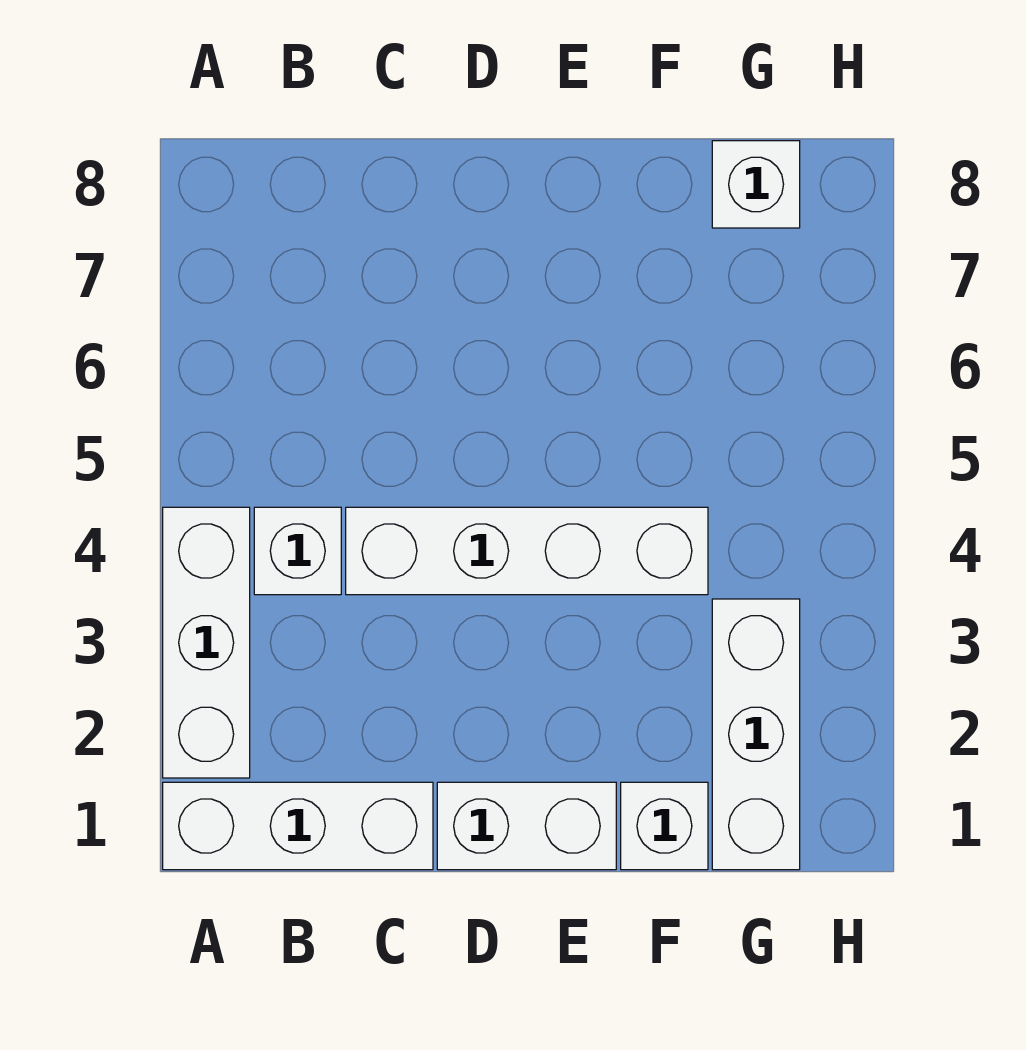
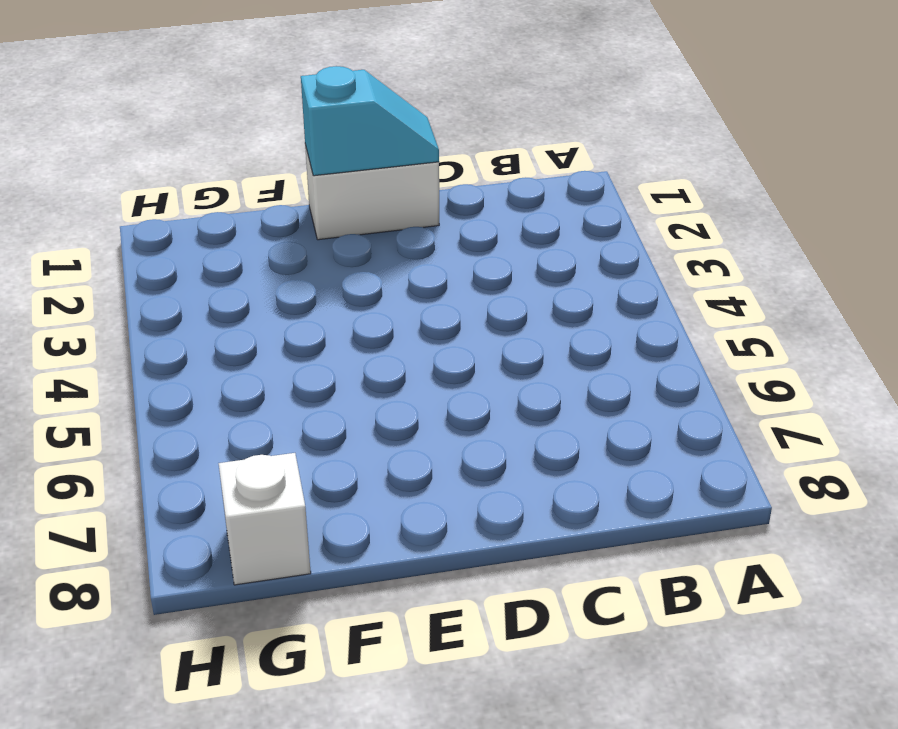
cyan slope D1:E1 level 2 top E -> none
none -> white brick A1:C1 level 1
none -> white brick A2:A4 level 1

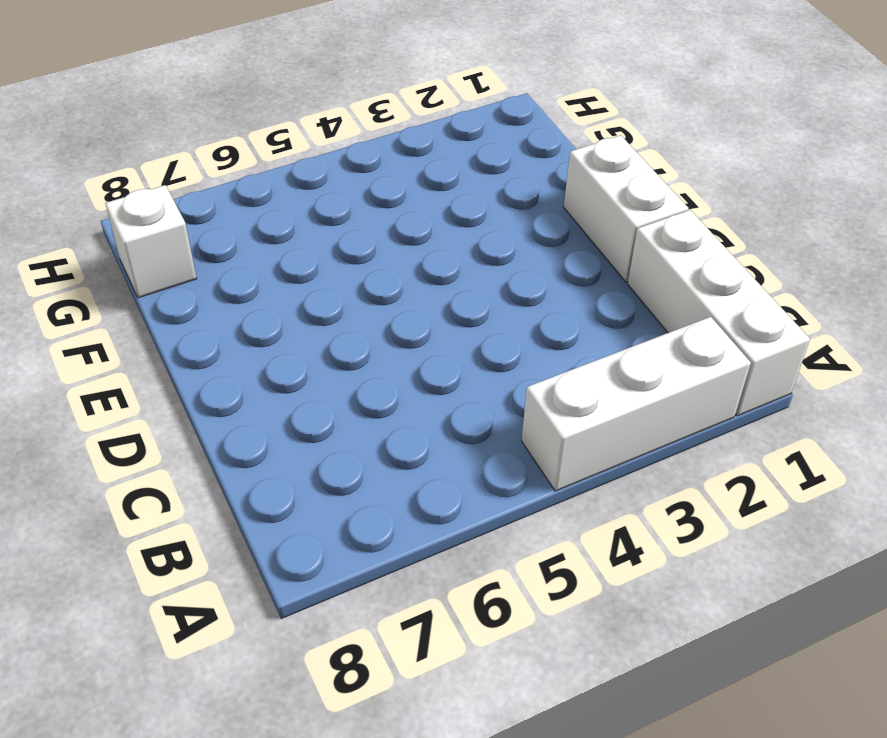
none -> white brick B4 level 1
none -> white brick C4:F4 level 1

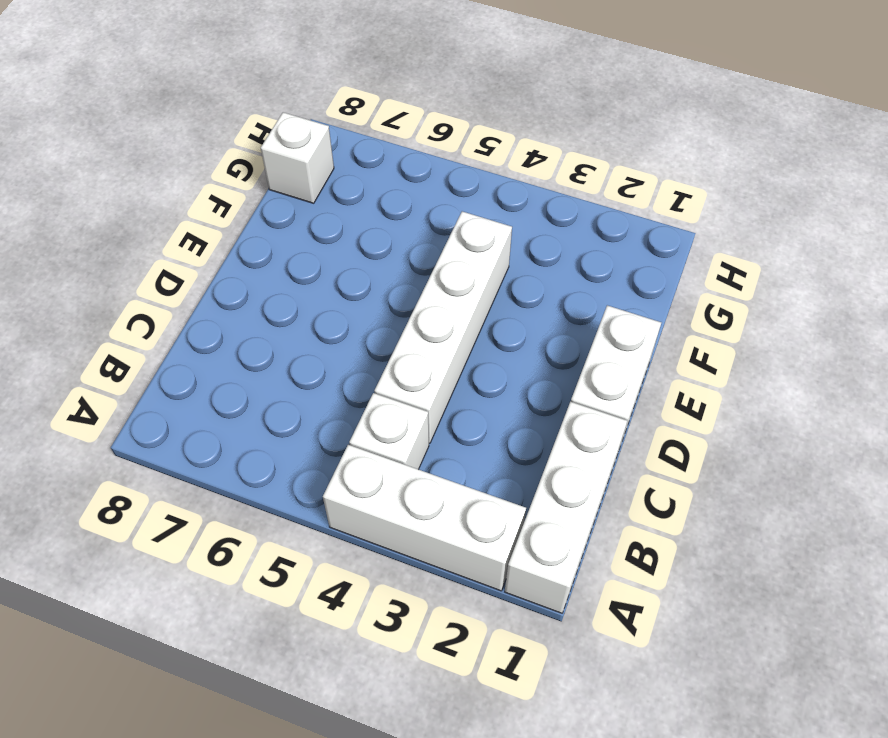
none -> white brick F1 level 1
none -> white brick G1:G3 level 1

